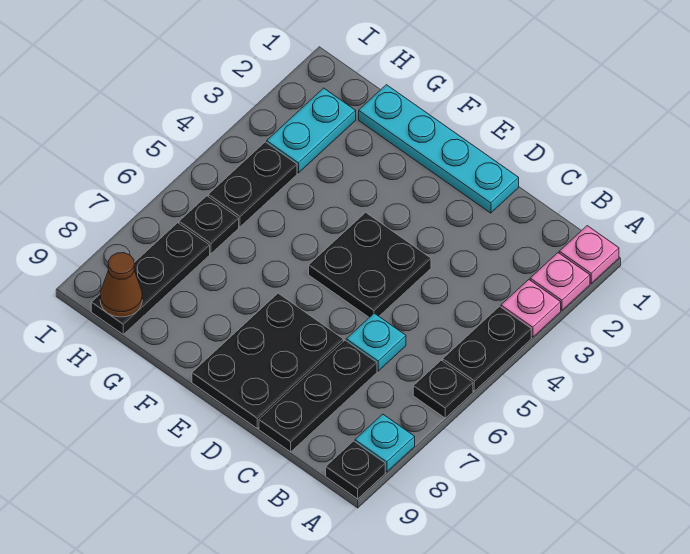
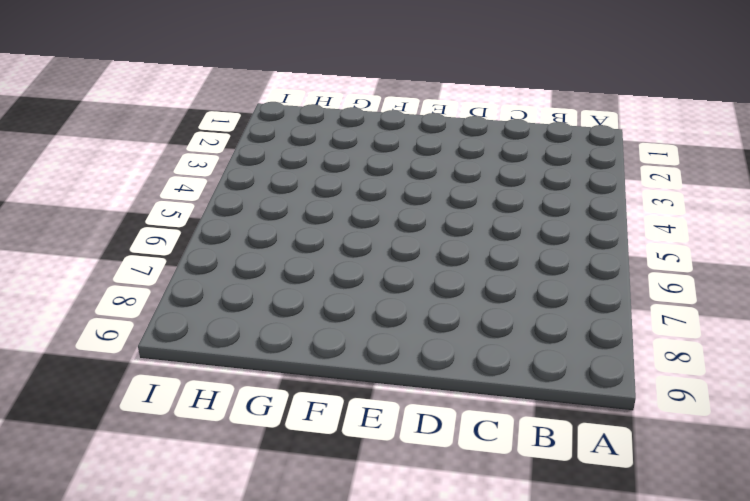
none -> pink plate A1 level 1
none -> pink plate A2 level 1
none -> pink plate A3 level 1

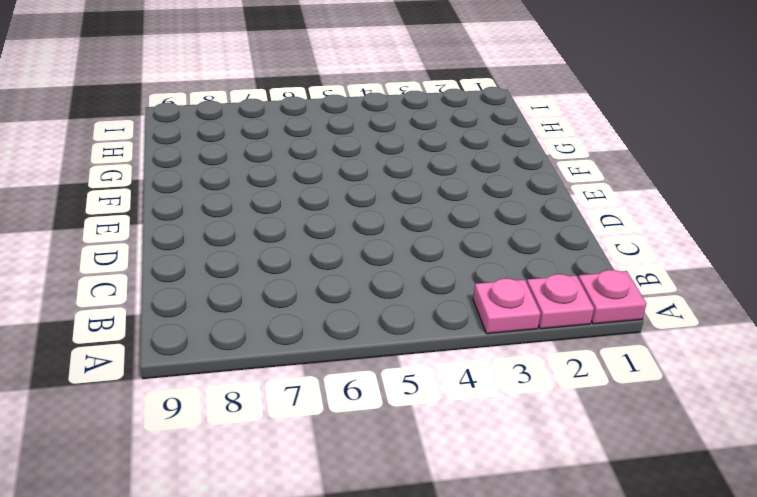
none -> black plate A4:A5 level 1
none -> black plate A6 level 1
none -> cyan plate A8 level 1

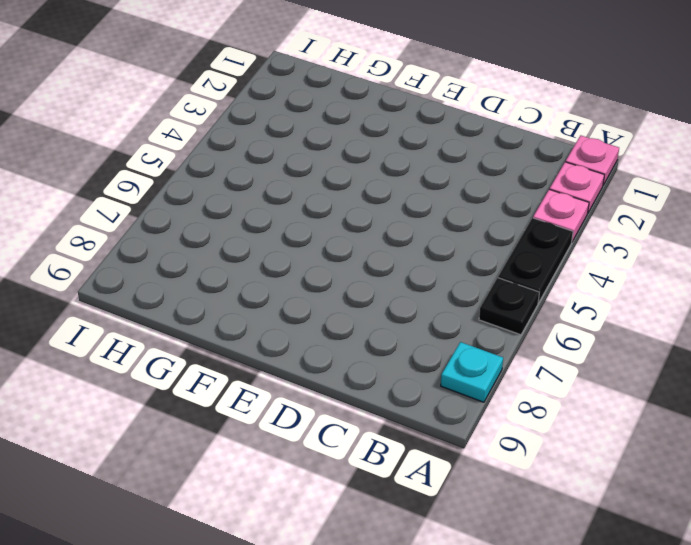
none -> black plate A9 level 1
none -> cyan plate C6 level 1
none -> black plate C7:C9 level 1

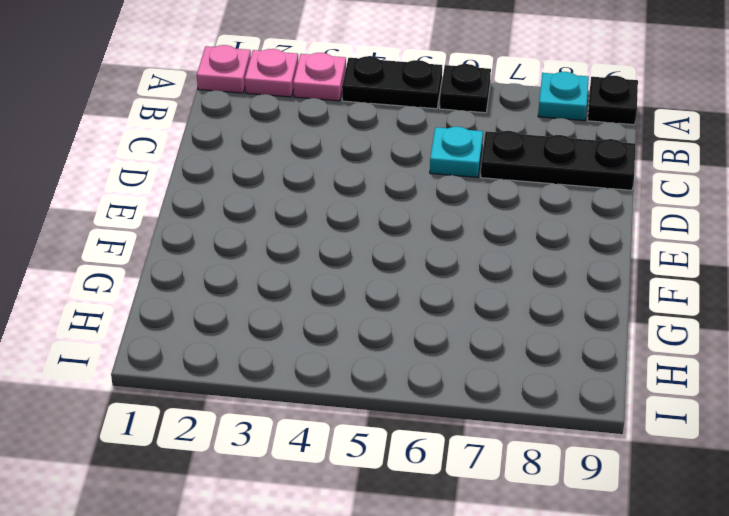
none -> cyan plate D1:G1 level 1
none -> black plate D4:E5 level 1
none -> black plate D7:E9 level 1

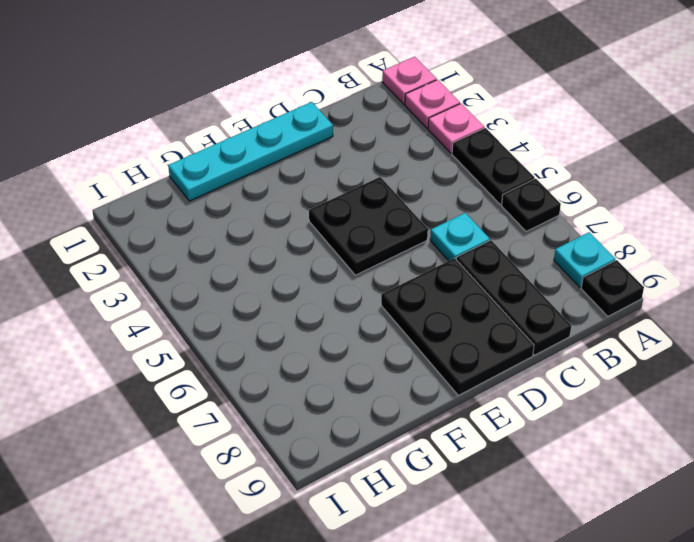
none -> cyan plate H2:H3 level 1
none -> black plate H4:H5 level 1
none -> black plate H6 level 1

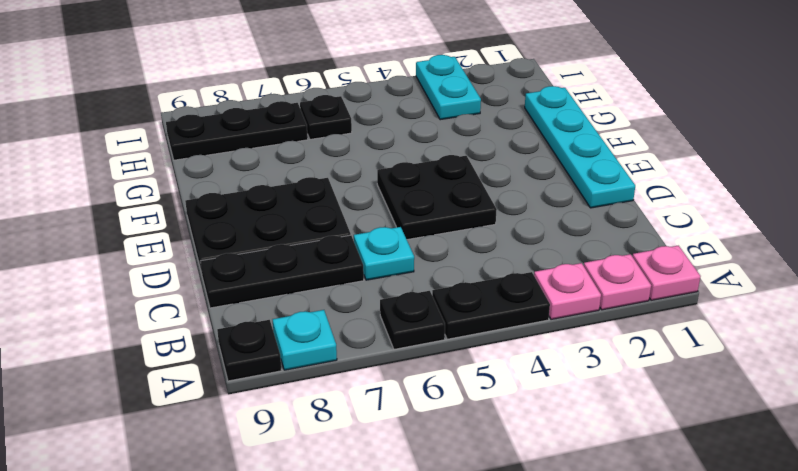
cyan plate H3:I3 level 1 -> cyan plate H2:H3 level 1
none -> black plate H4:H5 level 1
none -> brown cone H9 level 2

